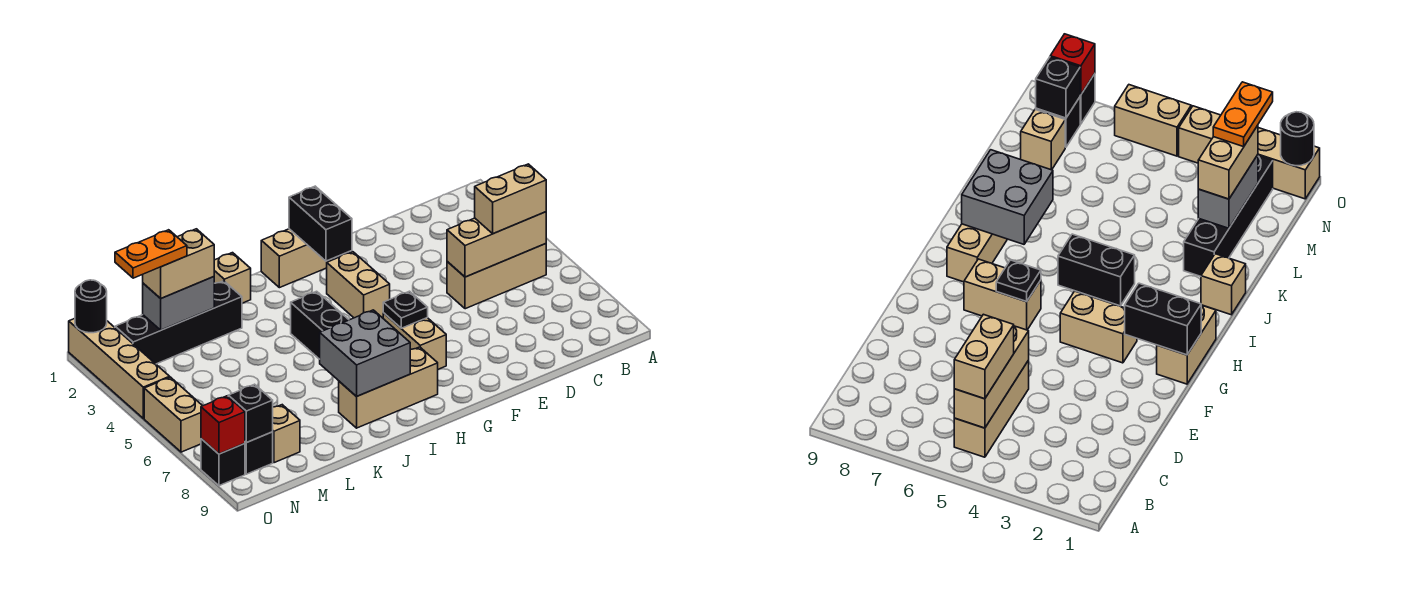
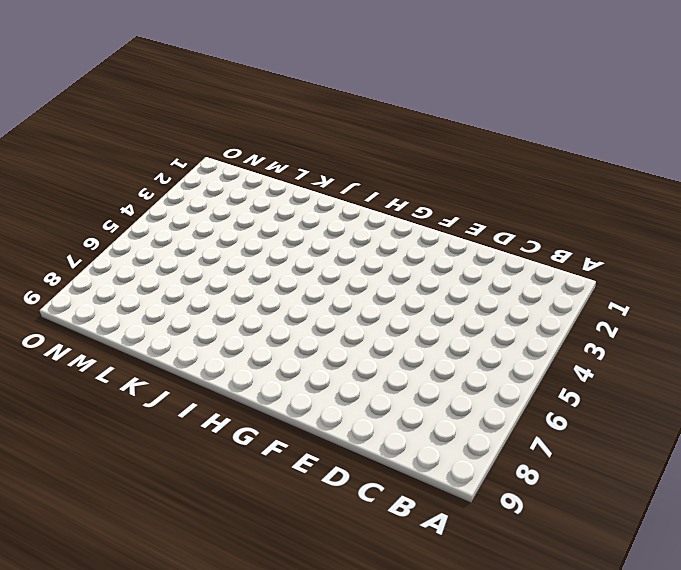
none -> tan brick B5:D5 level 1
none -> tan brick G1:H1 level 1
none -> tan brick G3:G4 level 1

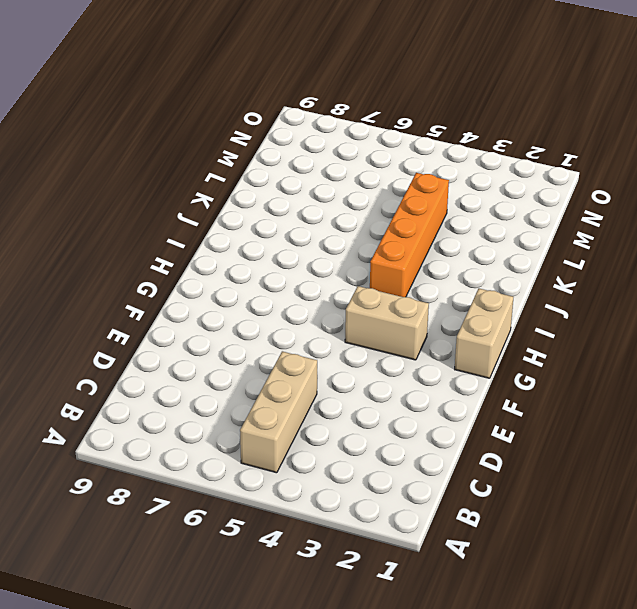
orange brick I4:L4 level 1 -> black brick I4:I5 level 1
none -> tan brick G6:G7 level 1
none -> tan brick H8:J8 level 1
none -> tan brick J1 level 1

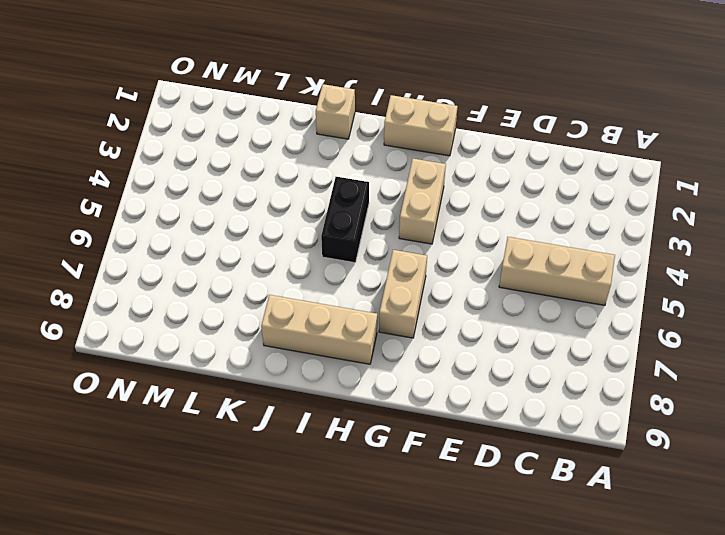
none -> black brick K2:N2 level 1
none -> tan brick M8 level 1
none -> black brick N8 level 1

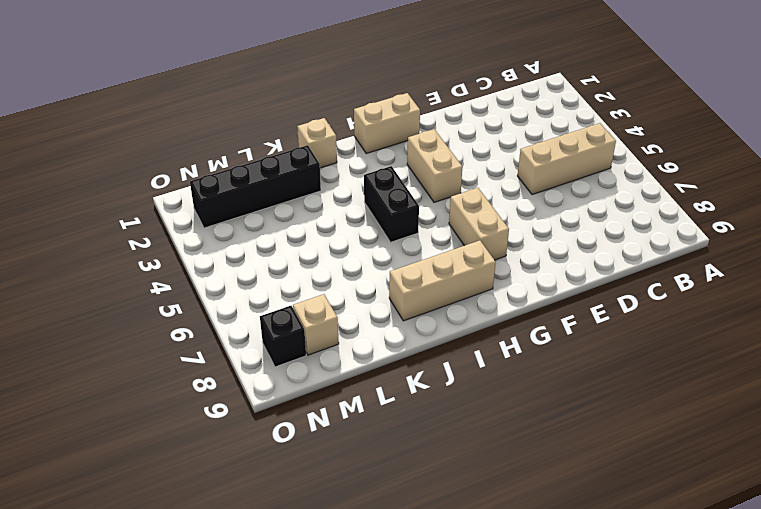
none -> tan brick O1:O4 level 1
none -> tan brick O5:O6 level 1
none -> black brick O8 level 1

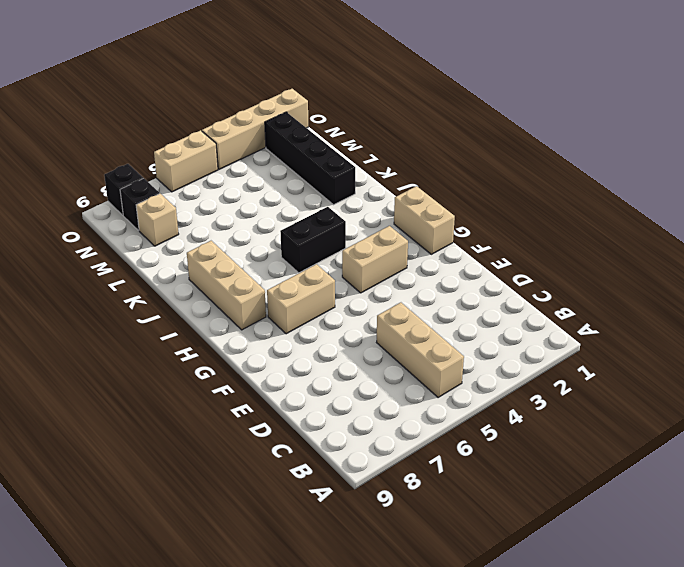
none -> tan brick J1 level 1
none -> tan brick B5:D5 level 2
none -> black brick G1:G2 level 2

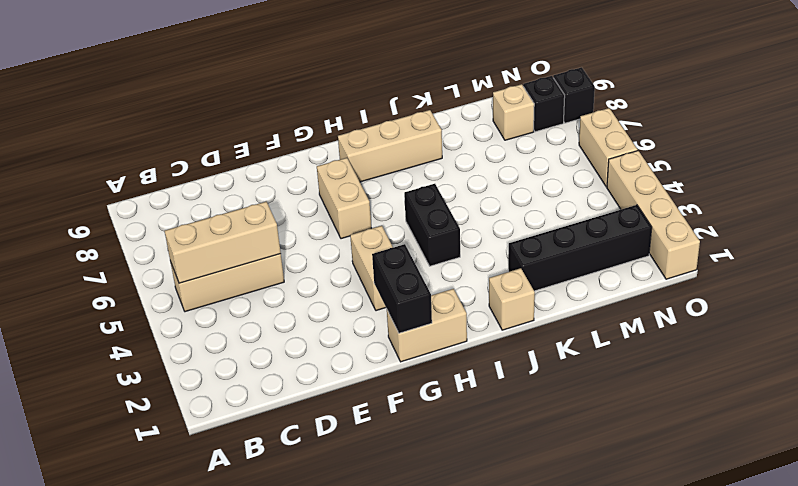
none -> black plate G6 level 2
none -> grey brick I7:J8 level 2
none -> grey brick L2:M2 level 2

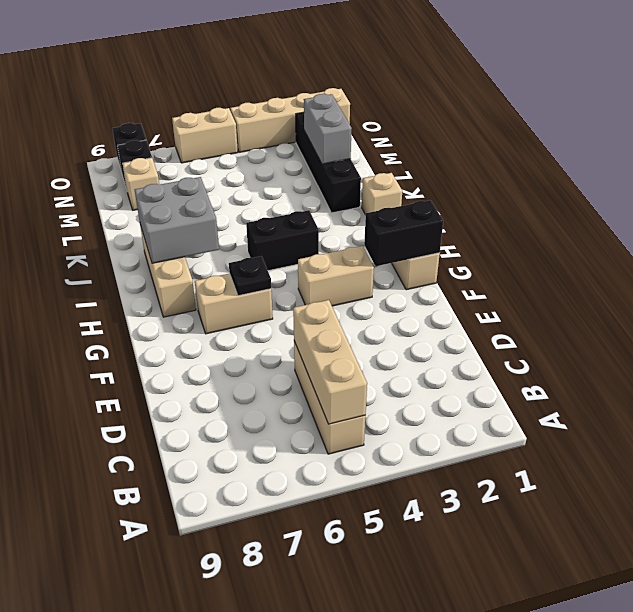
none -> black brick N8 level 2
none -> black round brick O1 level 2
none -> red brick O8 level 2

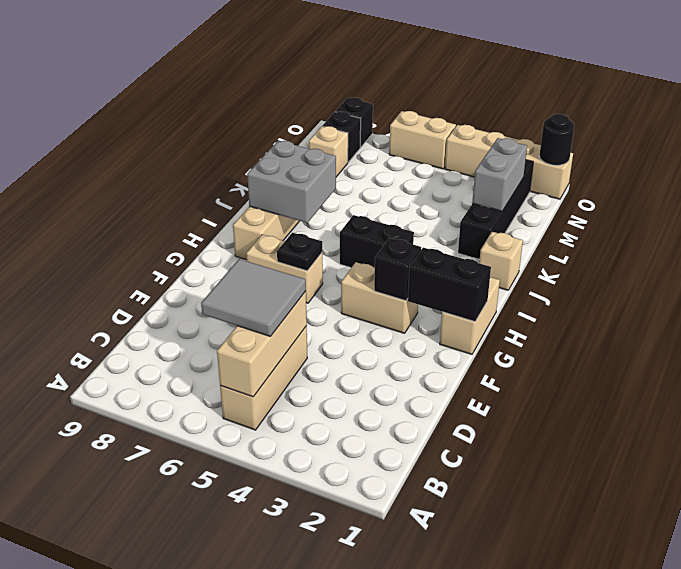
grey tile C5:D6 level 3 -> tan brick B5:C5 level 3
black brick G3 level 2 -> black brick N8 level 2
none -> red brick O8 level 2
none -> tan brick L2:M2 level 3
none -> orange plate M2:N2 level 4

